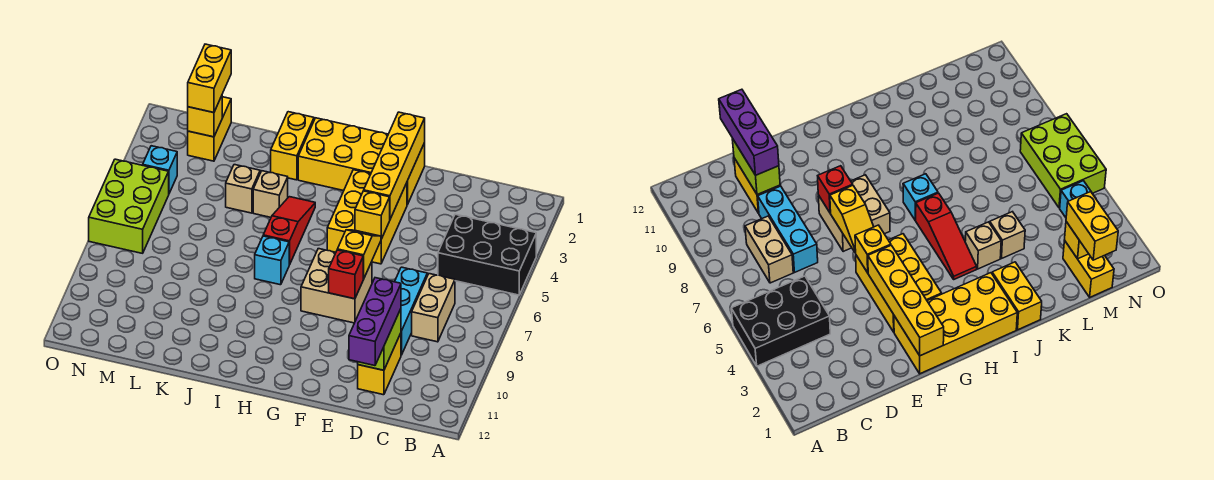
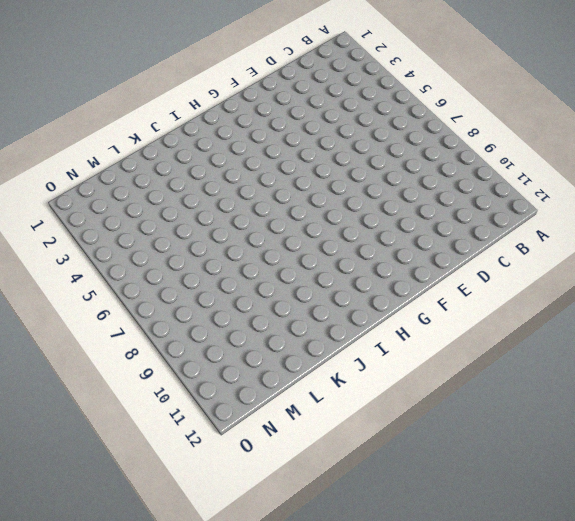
none -> black brick A4:C5 level 1
none -> tan brick C7:C8 level 1
none -> cyan brick D7:D9 level 1

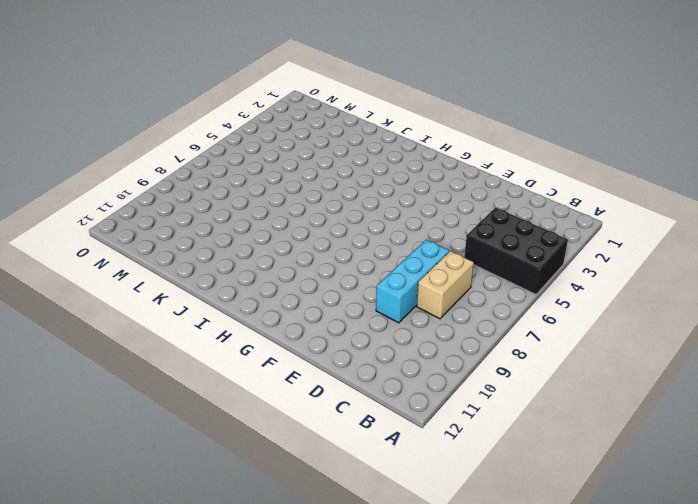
none -> yellow brick D10:D11 level 1
none -> yellow brick F1:I2 level 1
none -> yellow brick F3:G5 level 1

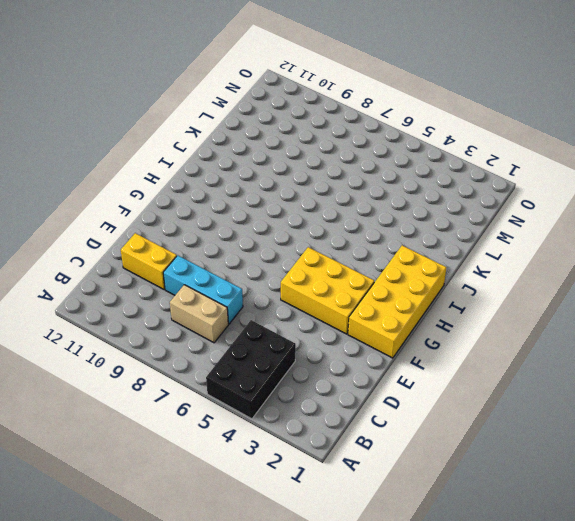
none -> tan brick F7:G8 level 1
none -> red slope I4:I6 level 1 top 6
none -> cyan brick I7 level 1

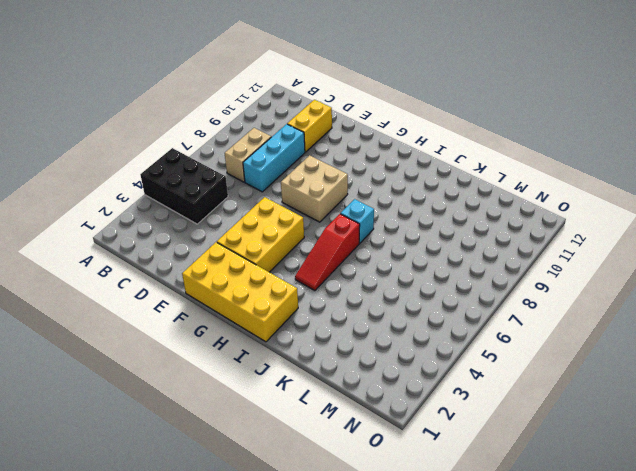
none -> yellow brick J1:J2 level 1
none -> tan brick J4 level 1
none -> tan brick K4 level 1

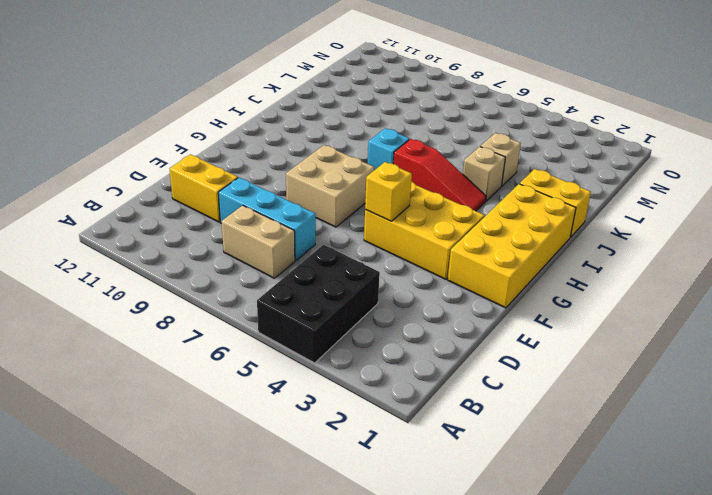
none -> yellow brick M1:M2 level 1
none -> cyan brick N4 level 1
none -> lime brick N5:O7 level 1

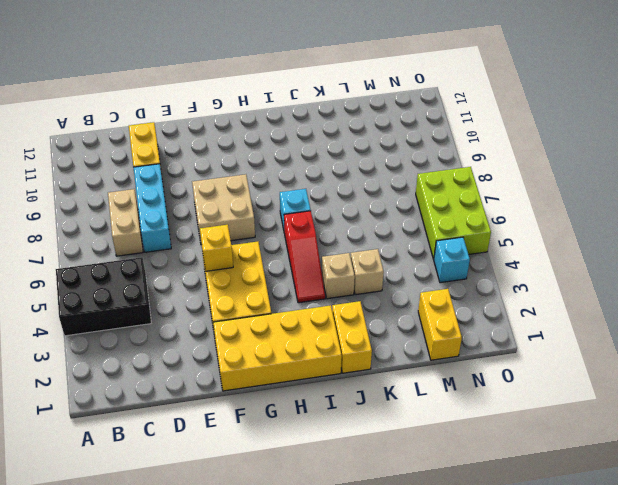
none -> lime brick D10:D11 level 2
none -> yellow brick F1:F4 level 2
none -> yellow slope F6:F7 level 2 top 7

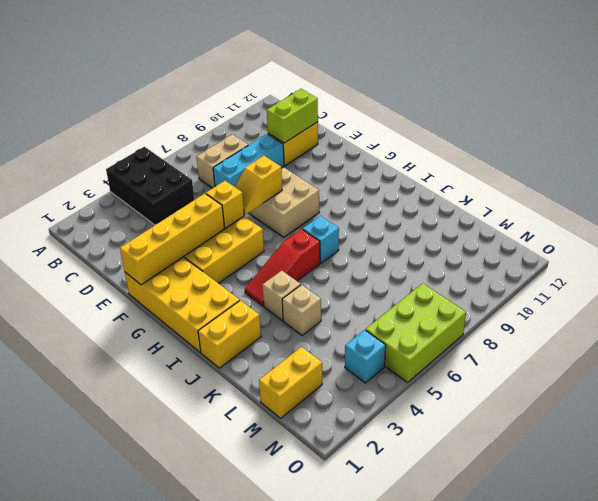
none -> red brick F8 level 2
none -> yellow brick M2 level 2
none -> purple brick D10:D12 level 3

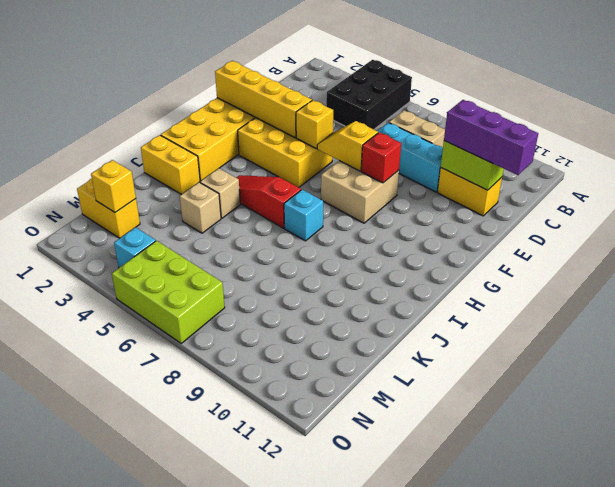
none -> yellow brick M1:M2 level 3

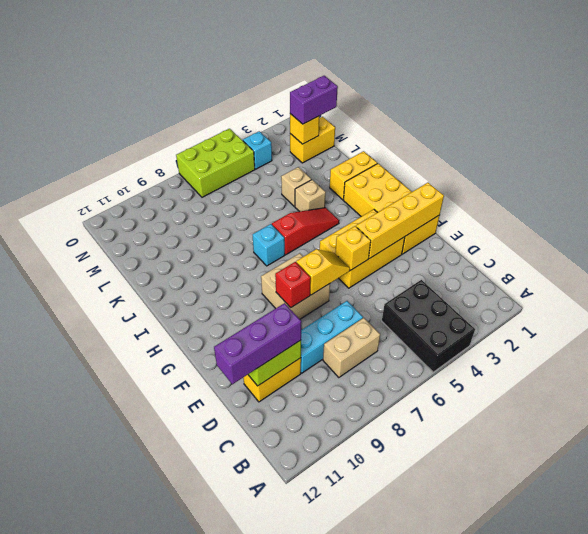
purple brick M1:M2 level 3 -> yellow brick M1:M2 level 3

